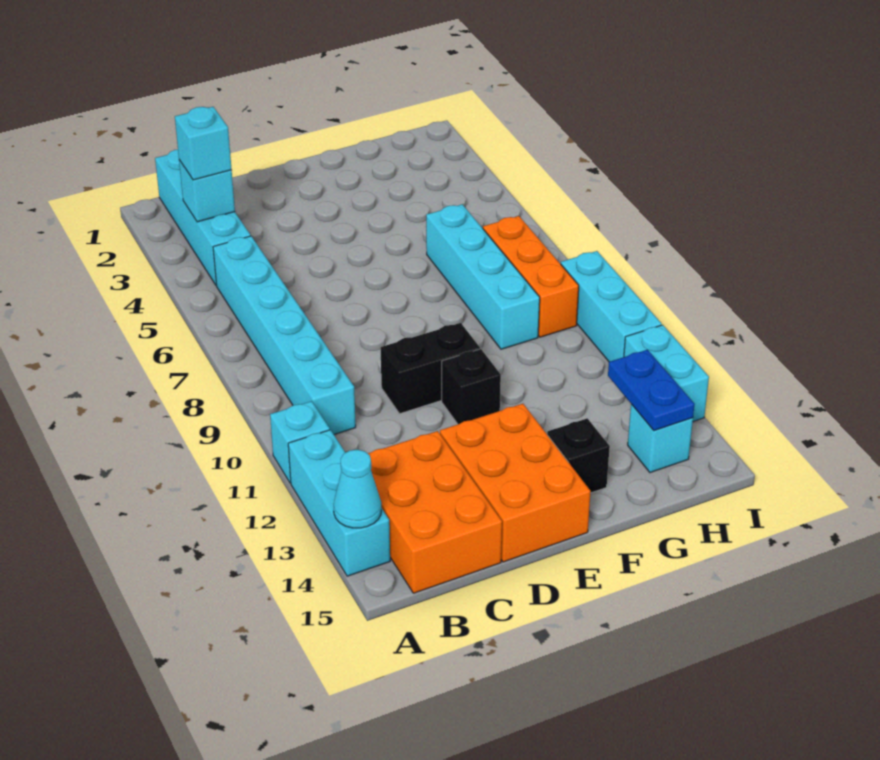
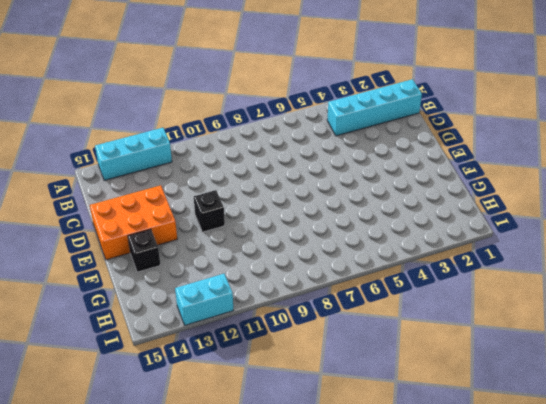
none -> cyan brick A11 level 1
none -> cyan brick B5:B10 level 1
none -> orange brick B13:C15 level 1

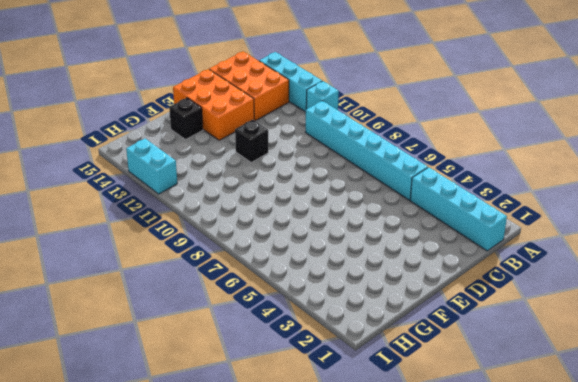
none -> black brick D10:E10 level 1
none -> cyan brick G6:G9 level 1
none -> orange brick H7:H9 level 1

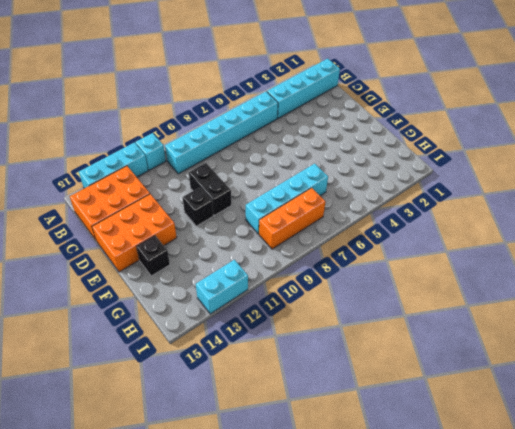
none -> cyan brick H14 level 1
none -> cyan brick I9:I11 level 1
none -> cyan cone A14 level 2

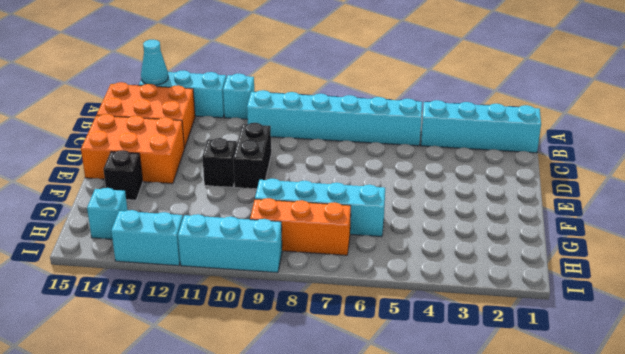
none -> cyan brick B3 level 2
none -> blue plate H13:H14 level 2
none -> cyan brick B3 level 3

